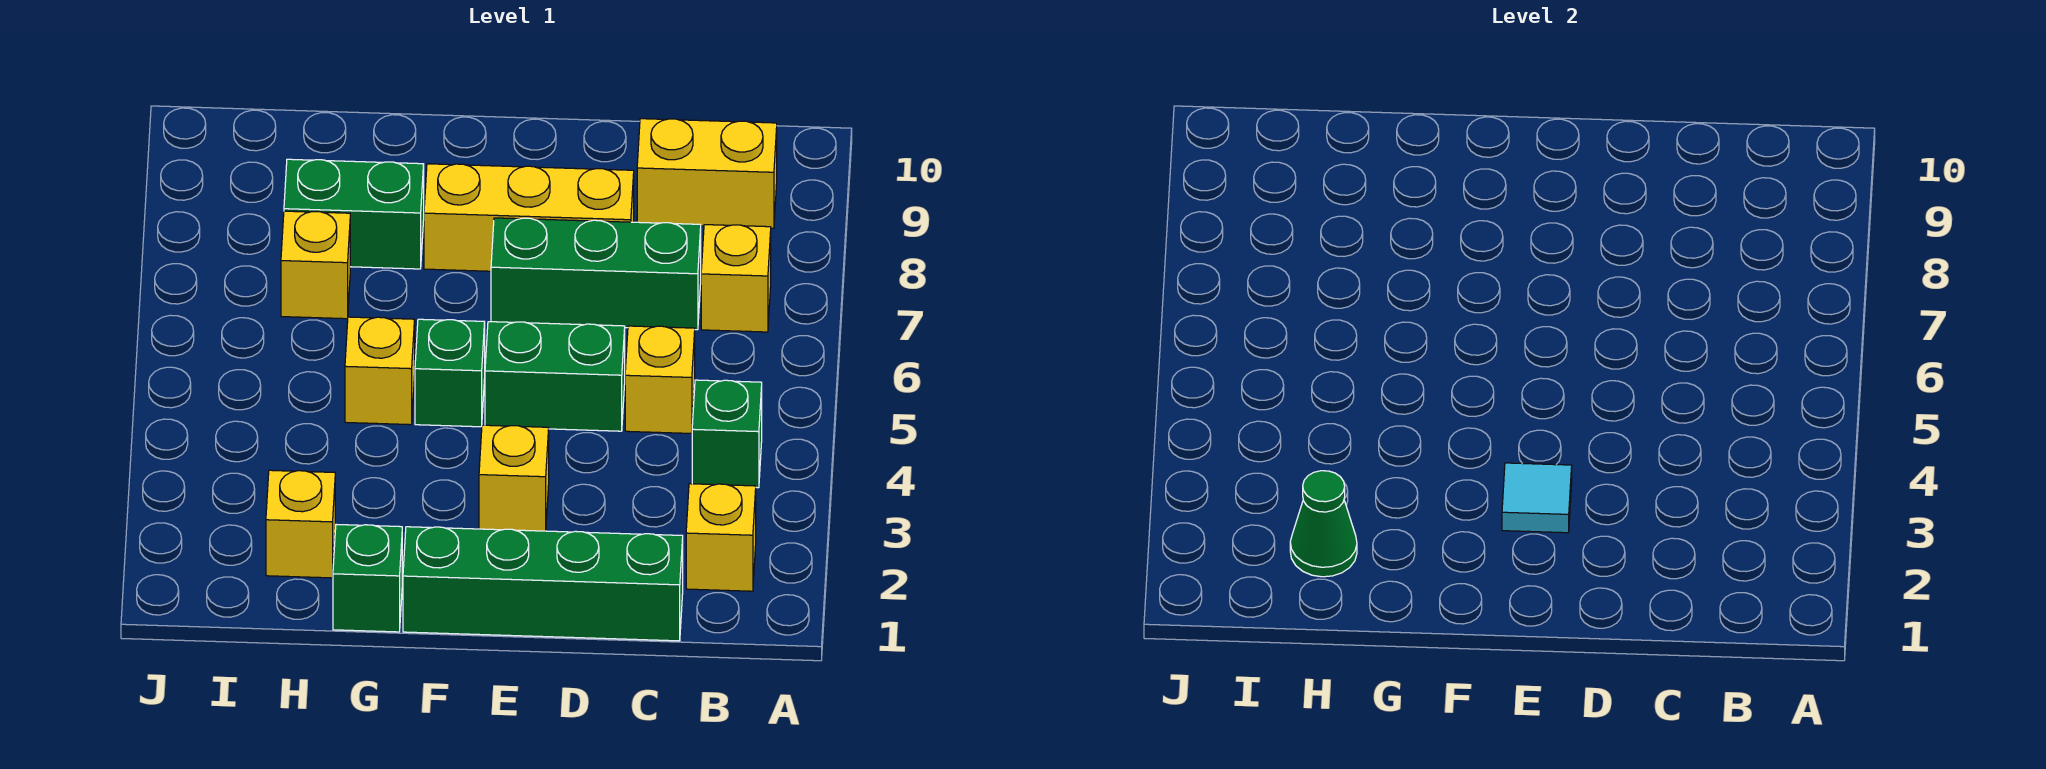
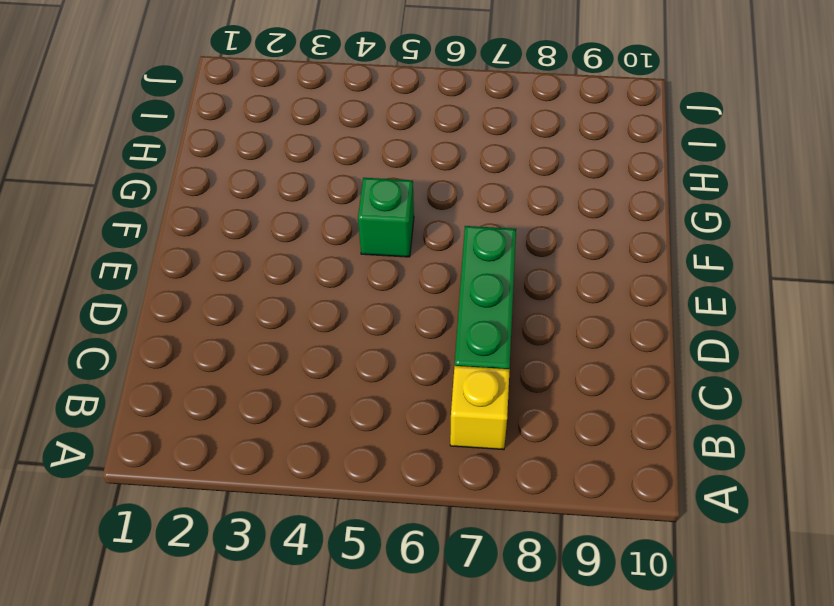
none -> yellow brick B2 level 1
none -> green brick B4 level 1
none -> yellow brick B9:C9 level 1

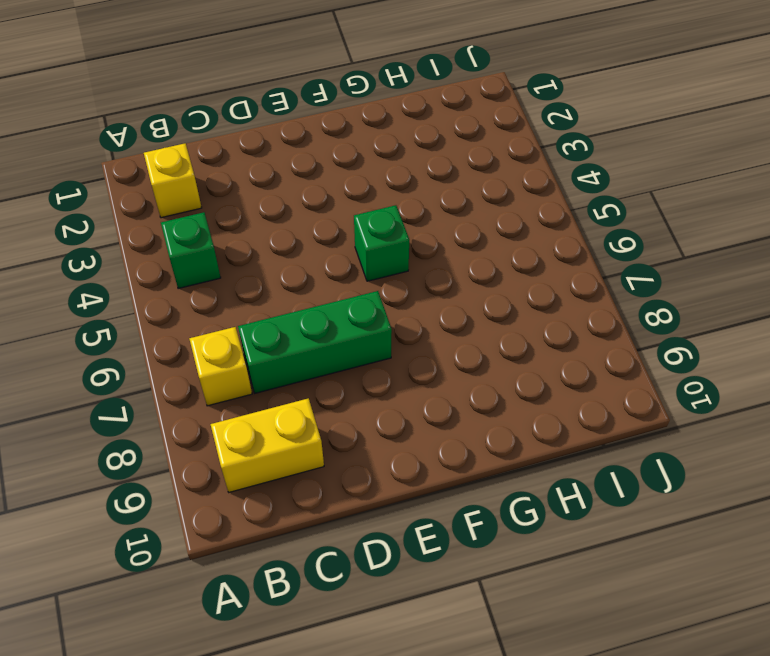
none -> green brick C1:F1 level 1
none -> yellow brick C5 level 1
none -> green brick D5:E5 level 1

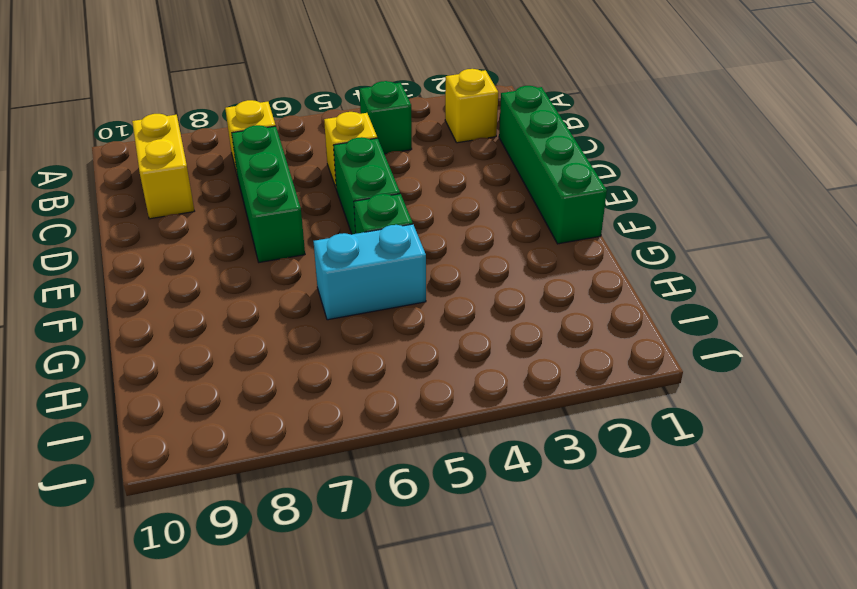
cyan brick G5:G6 level 1 -> yellow brick G5 level 1
none -> yellow brick D8:F8 level 1
none -> yellow brick E3 level 1
none -> green brick G1 level 1

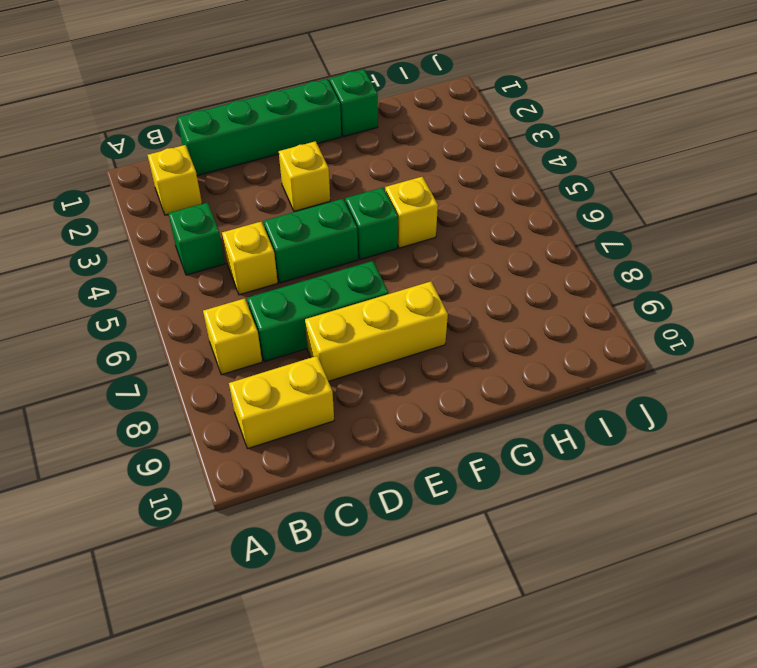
none -> green brick G8:H8 level 1
none -> yellow brick H2 level 1
none -> yellow brick H7 level 1

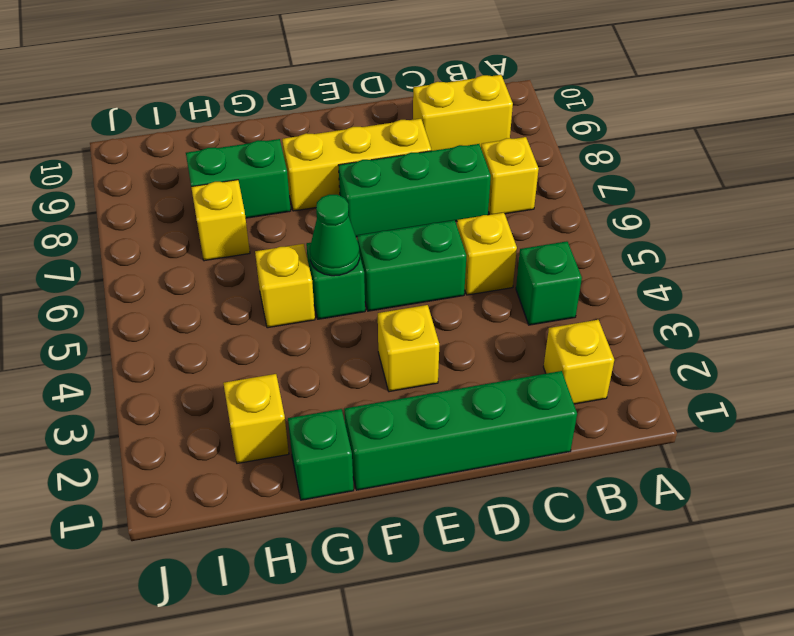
green cone F5 level 2 -> green cone H2 level 2
none -> cyan tile E3 level 2

